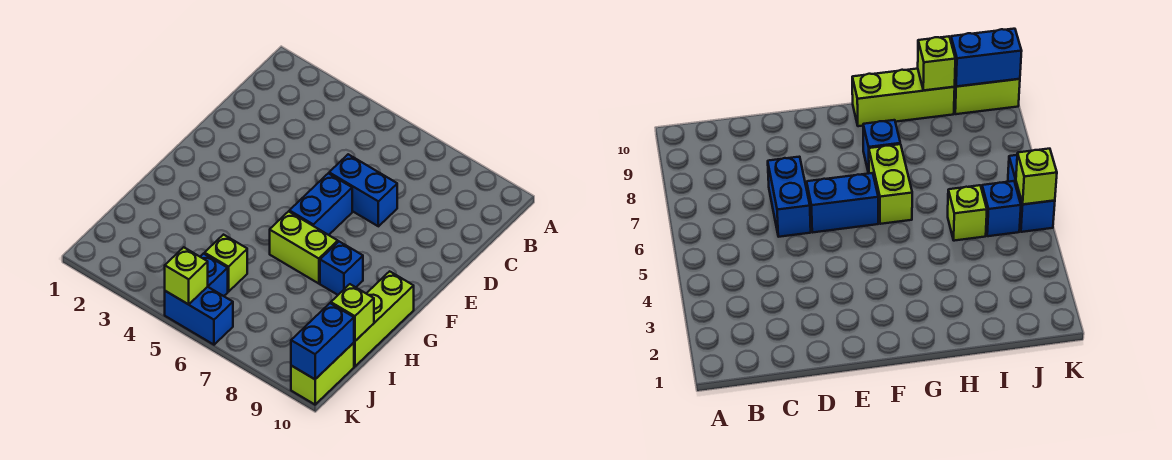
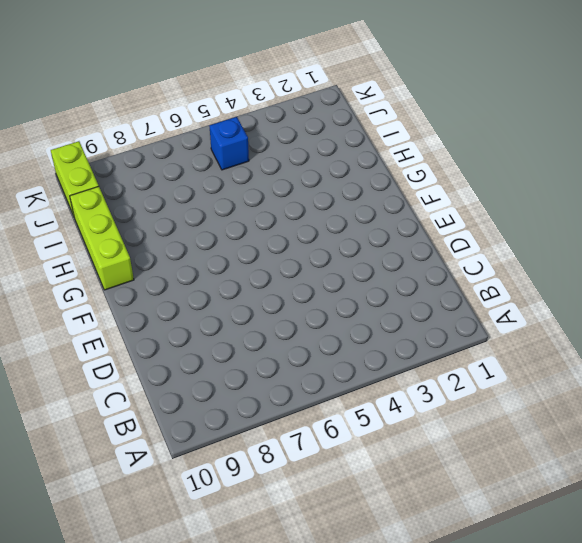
none -> blue brick D6:D7 level 1
none -> blue brick E6:F6 level 1
none -> lime brick G6:G7 level 1

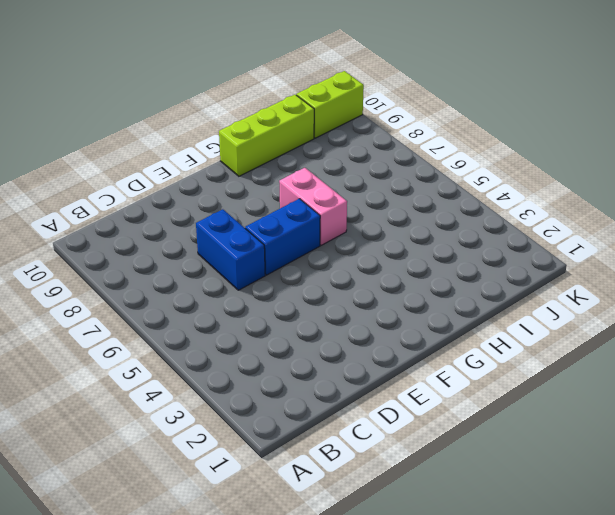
pink brick G6:G7 level 1 -> lime brick G6:G7 level 1
none -> blue brick G8 level 1
none -> lime brick I5 level 1
none -> blue brick J5 level 1

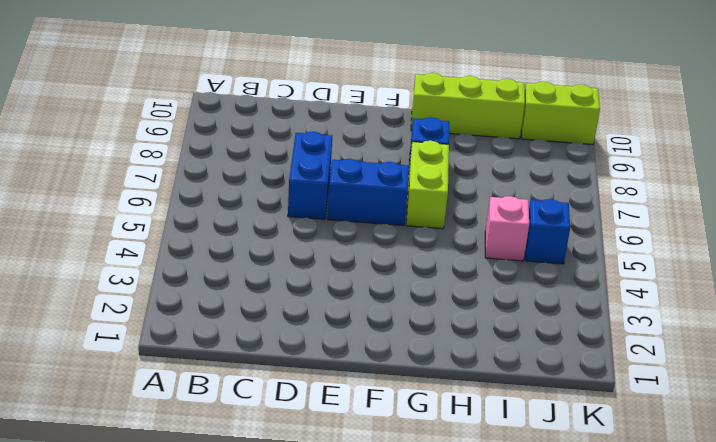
pink brick I5 level 1 -> lime brick I5 level 1
none -> blue brick K5:K6 level 1
none -> lime brick I10 level 2
none -> blue brick J10:K10 level 2

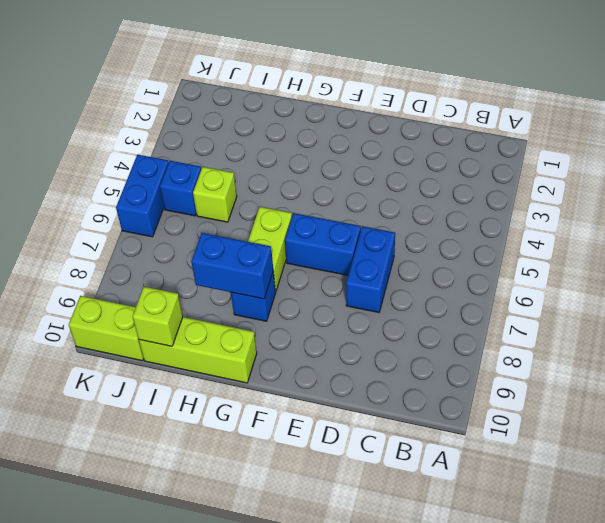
blue brick G8:H8 level 2 -> blue brick J10:K10 level 2
none -> lime brick K5 level 2

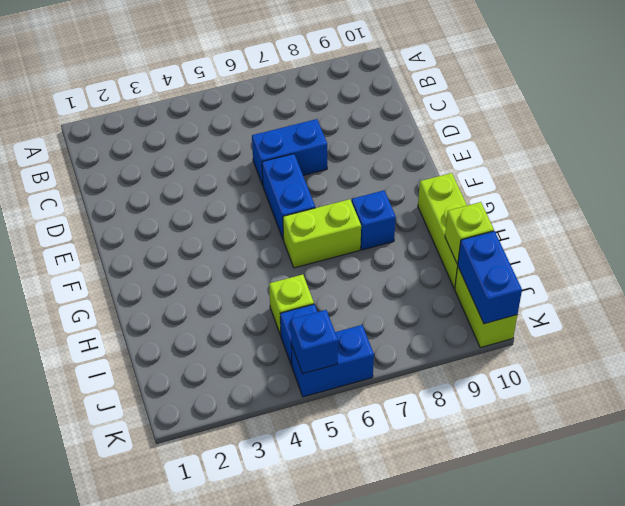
blue brick K5 level 2 -> lime brick K5 level 2

